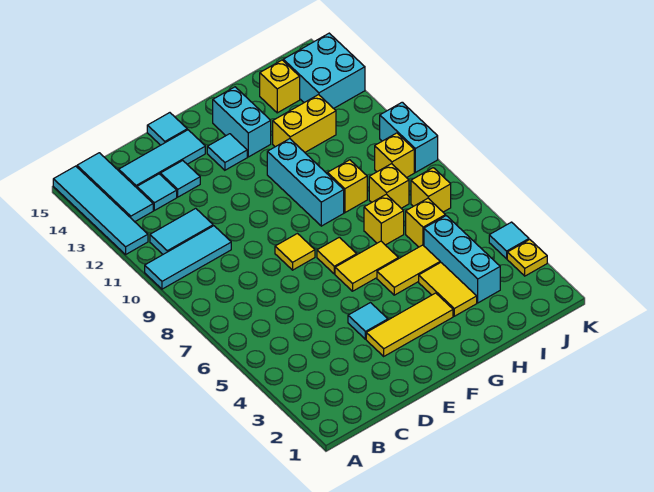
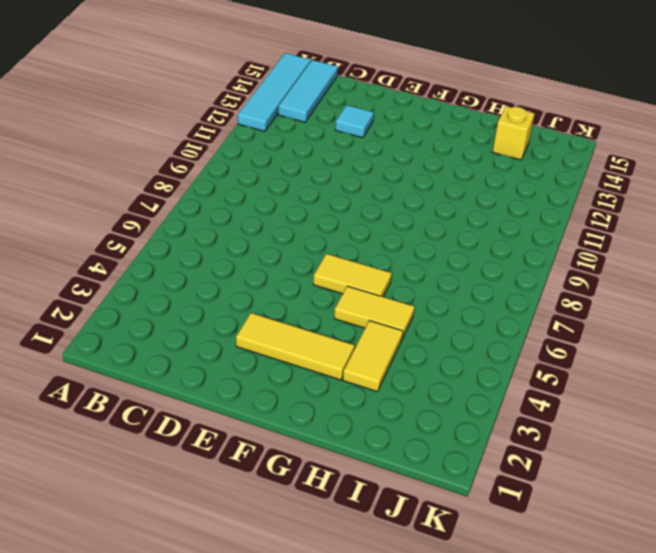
none -> cyan tile A10:C10 level 1
none -> cyan tile B11:C11 level 1
none -> cyan tile C13 level 1
none -> cyan tile C14:E14 level 1

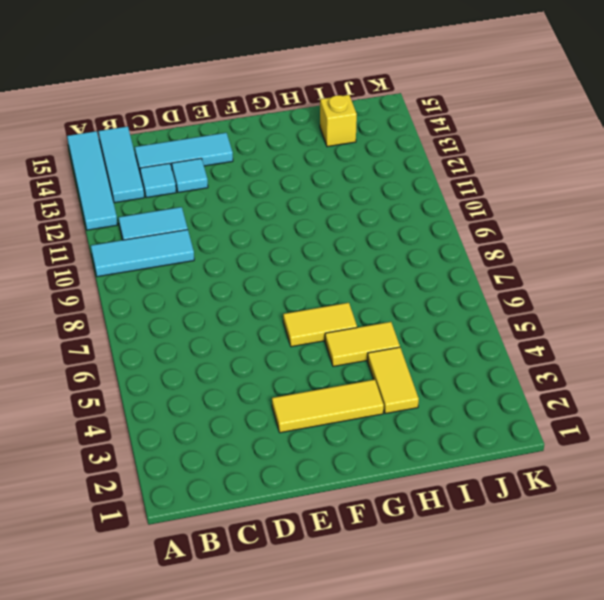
none -> cyan tile E4 level 1
none -> yellow tile E8 level 1
none -> cyan tile E15 level 1
none -> yellow tile F7 level 1

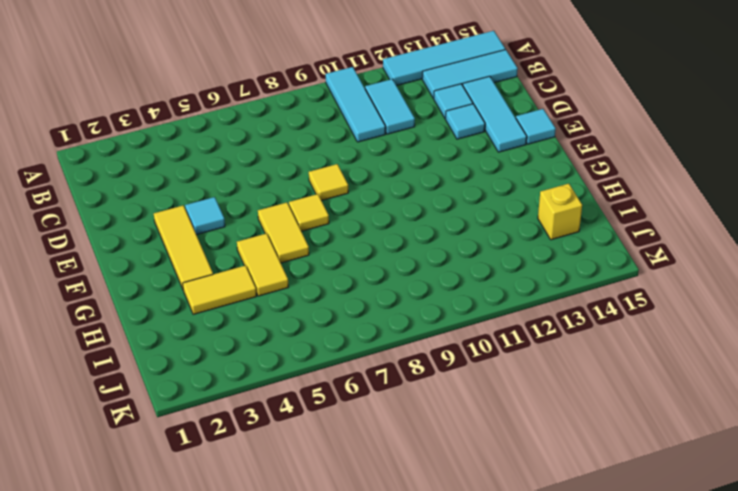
none -> cyan tile F13 level 1
none -> cyan brick G9:G11 level 1
none -> cyan brick G13:G14 level 1
none -> yellow brick H7 level 1

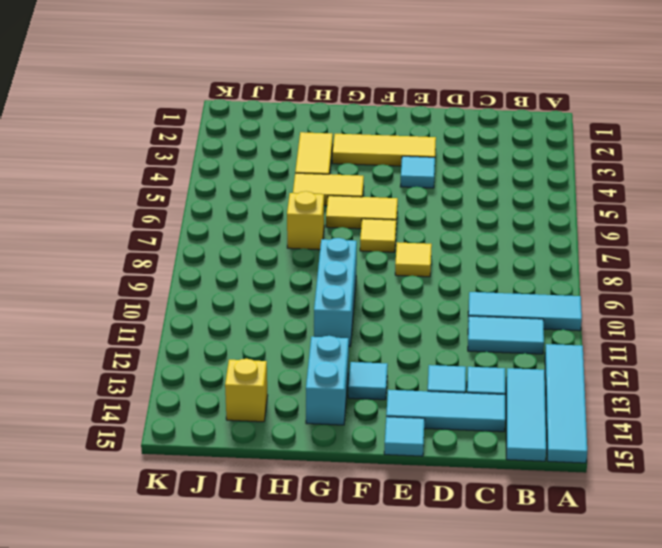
none -> yellow brick H9 level 1
none -> yellow brick H12:I12 level 1
none -> cyan brick I3:I5 level 1
none -> yellow brick I6 level 1

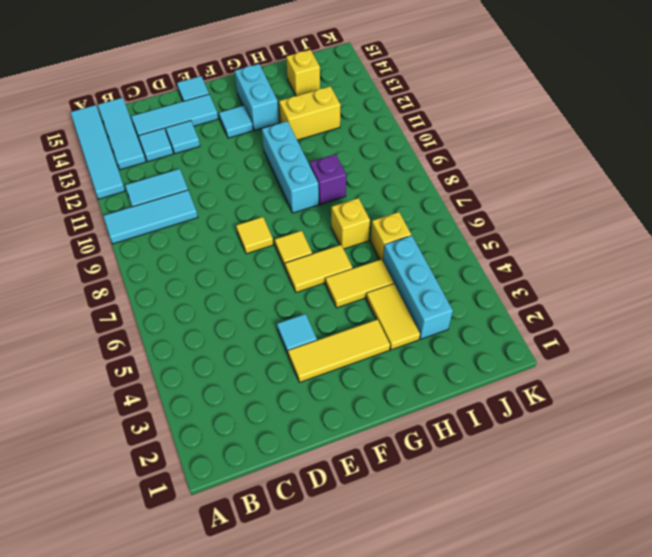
purple brick H9 level 1 -> yellow brick H9 level 1
none -> yellow brick I8 level 1
none -> yellow brick J7 level 1
none -> yellow brick J9 level 1
none -> cyan brick J13:K14 level 1

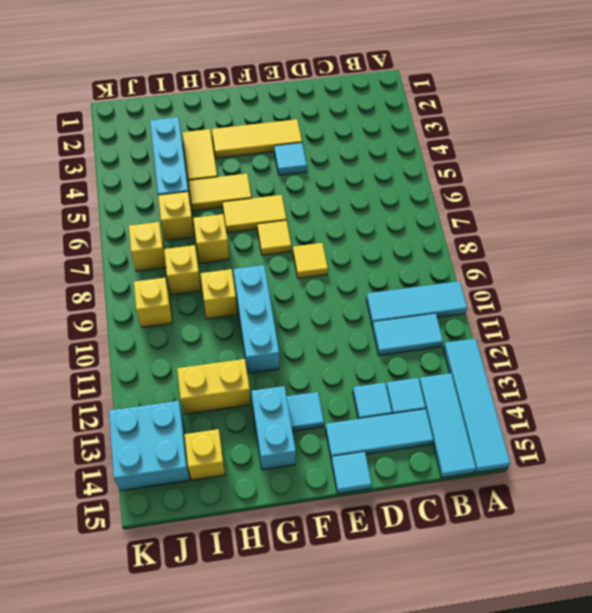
none -> yellow plate K3 level 1
none -> cyan tile K4 level 1
none -> cyan brick K9:K10 level 1

